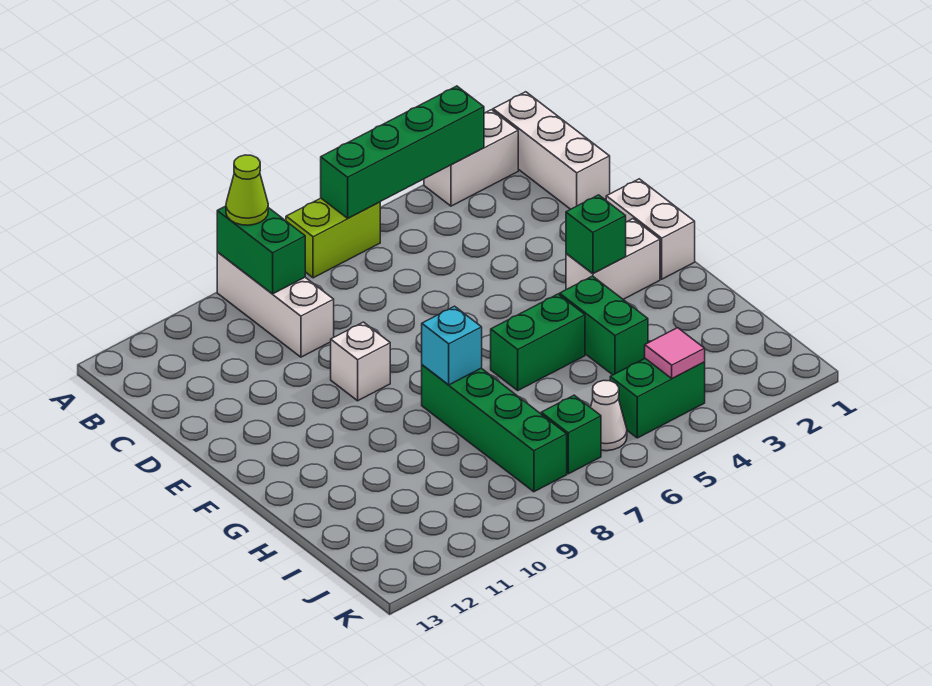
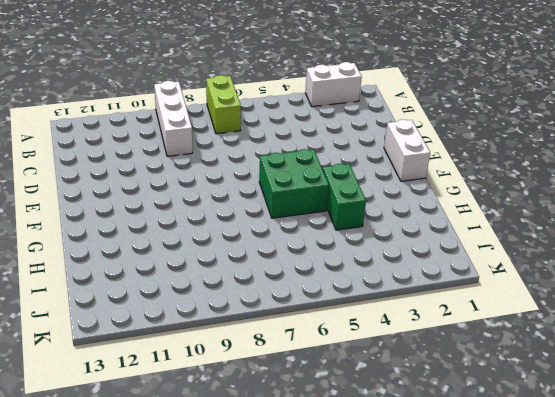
lime brick A7:B7 level 1 -> lime brick A6:A7 level 1
green brick F5:G6 level 1 -> green brick G5:G6 level 1
none -> white brick A1:C1 level 1
none -> white brick E9 level 1
none -> white brick F2:F3 level 1

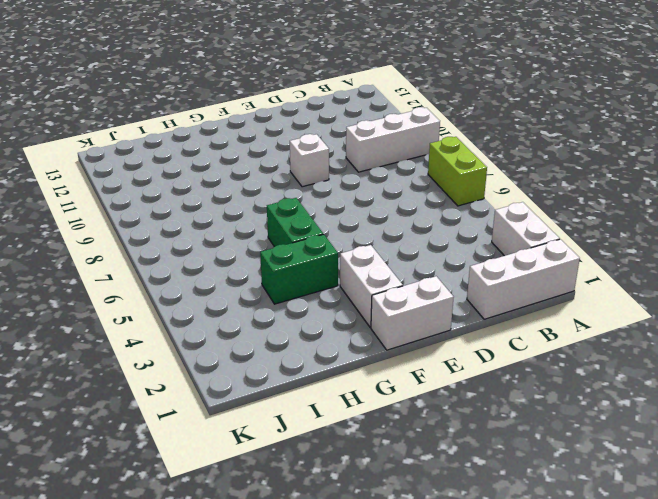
none -> green brick G8:J8 level 1
none -> green brick J4:J5 level 1
none -> white cone J6 level 1

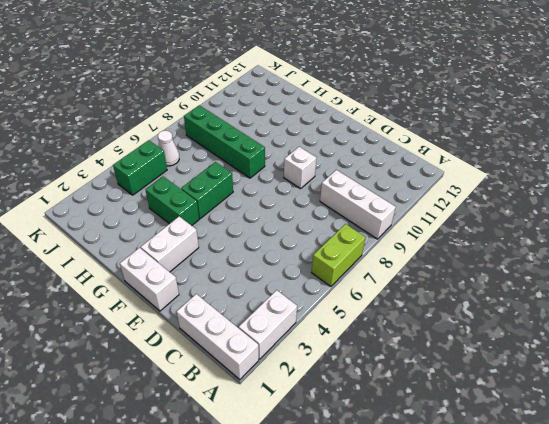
none -> green brick J7 level 1
none -> green brick A3:A6 level 2
none -> green brick A9:B9 level 2

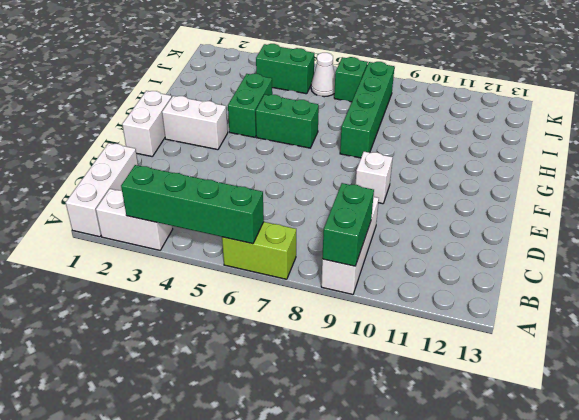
none -> green brick F3 level 2
none -> cyan brick G8 level 2
none -> pink tile J4 level 2

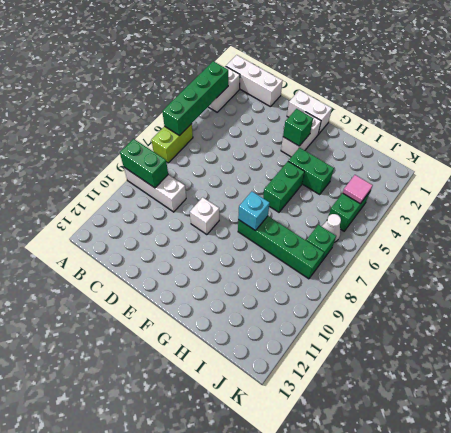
none -> lime cone A9 level 3

